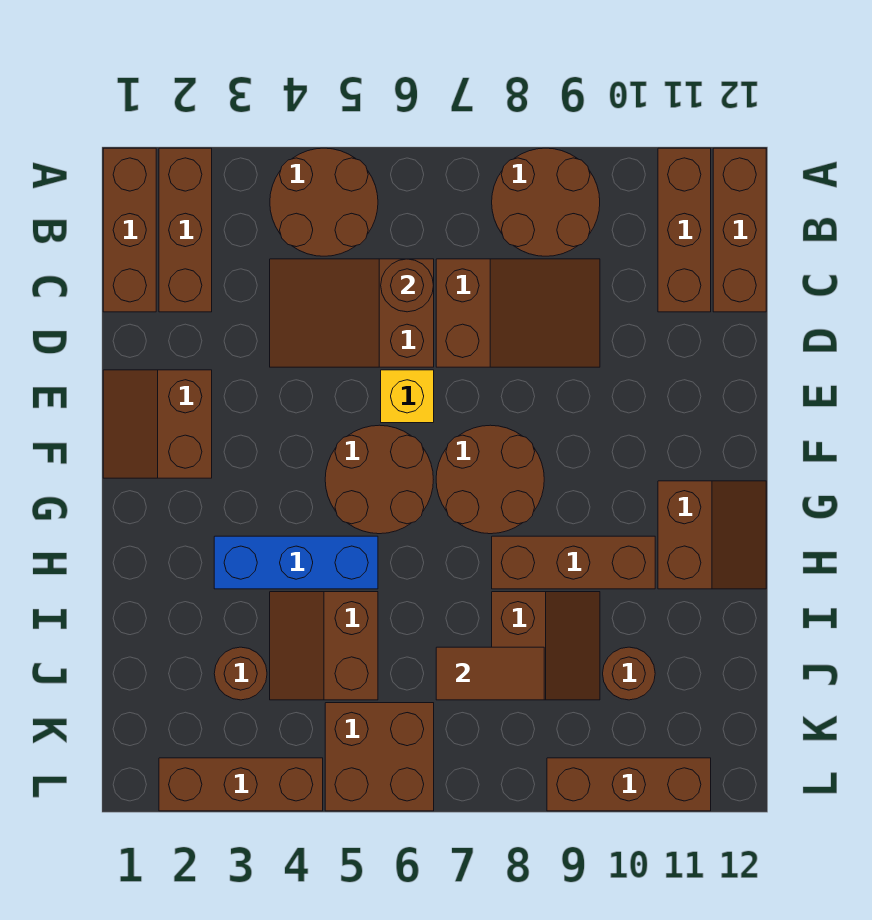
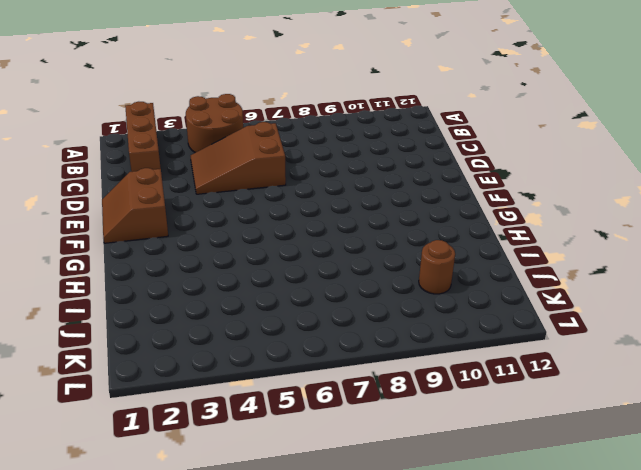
none -> brown brick A1:C1 level 1
none -> brown round brick A8:B9 level 1
none -> brown brick A11:C11 level 1

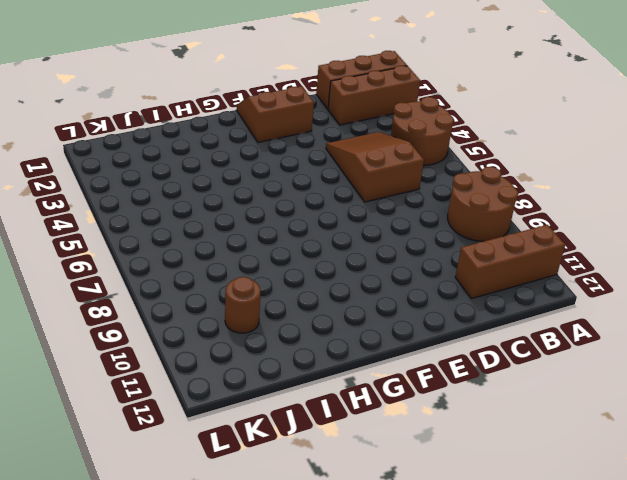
none -> brown brick A12:C12 level 1
none -> brown slope C7:D9 level 1 top 7
none -> yellow brick E6 level 1

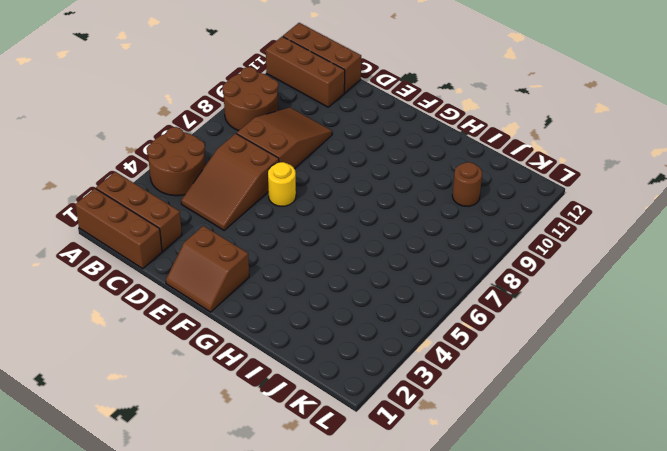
yellow round brick E6 level 1 -> yellow brick E6 level 1
none -> brown round brick F5:G6 level 1
none -> brown round brick F7:G8 level 1
none -> brown slope G11:H12 level 1 top 11

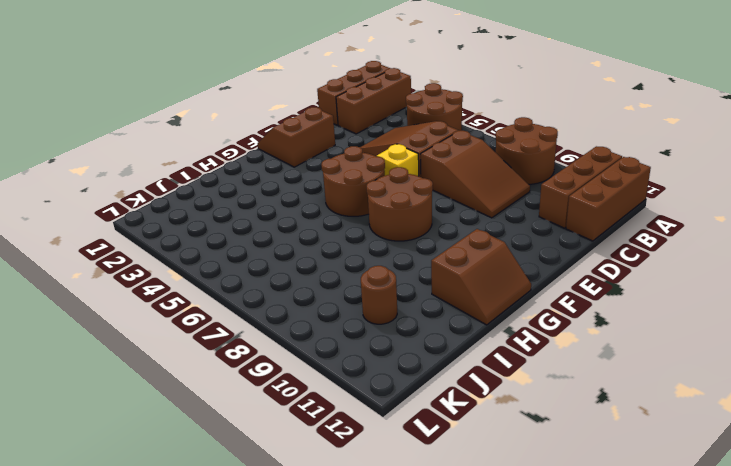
none -> blue brick H3:H5 level 1
none -> brown brick H8:H10 level 1
none -> brown slope I4:J5 level 1 top 5

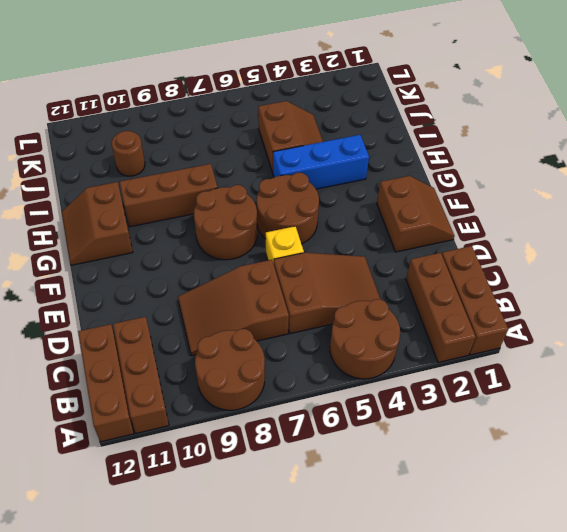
none -> brown slope I8:J9 level 1 top 8
none -> brown round brick J3 level 1
none -> brown brick K5:L6 level 1

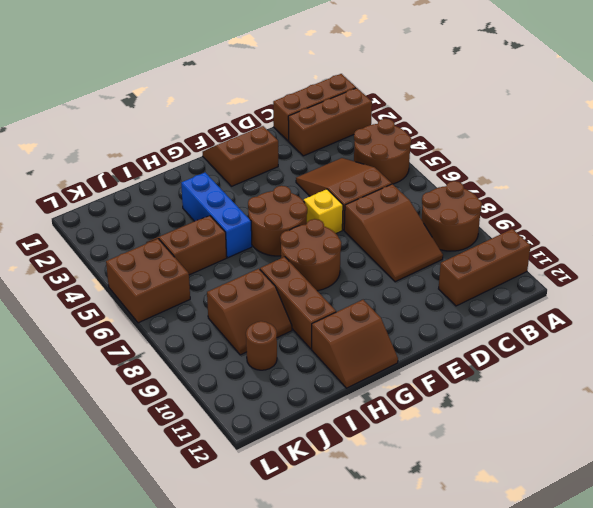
none -> brown brick A12:C12 level 1
none -> brown round brick J3 level 1
none -> brown brick L2:L4 level 1

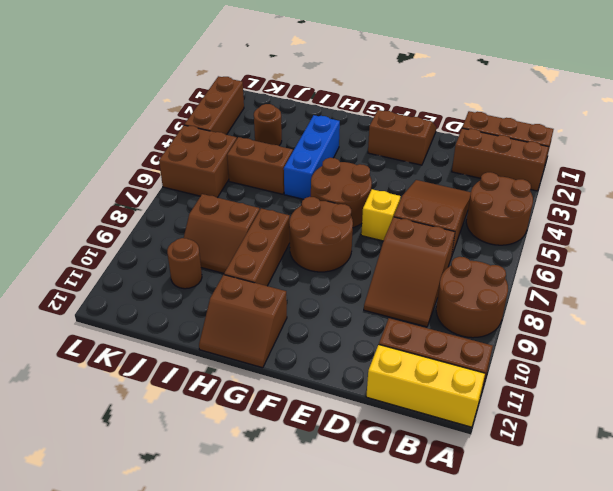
yellow brick A12:C12 level 1 -> brown brick A12:C12 level 1
none -> brown brick L9:L11 level 1
none -> brown round brick C6 level 2
none -> brown tile J7:J8 level 2

